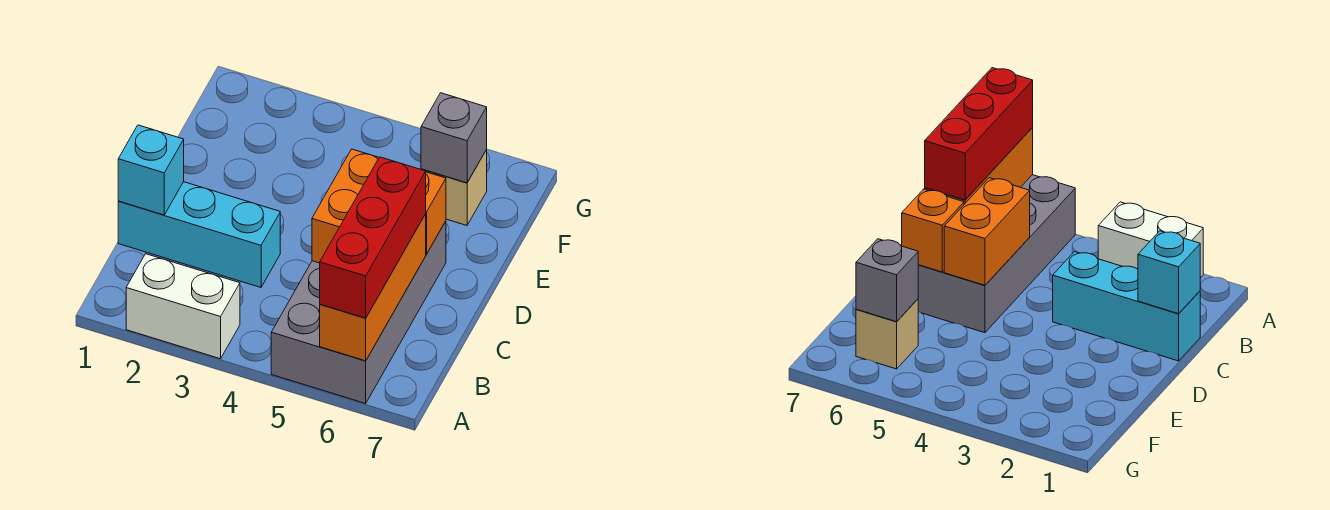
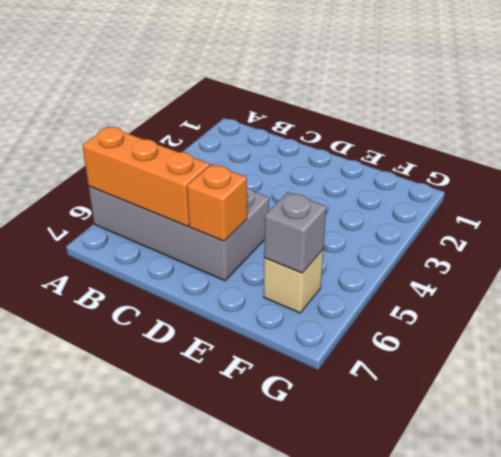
none -> white brick A2:A3 level 1
none -> cyan brick C1:C3 level 1

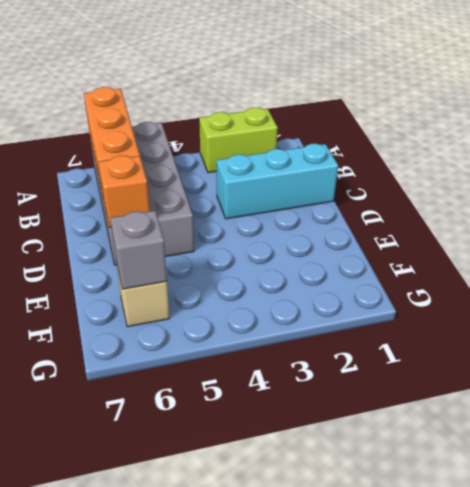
lime brick A2:A3 level 1 -> white brick A2:A3 level 1
none -> cyan brick C1 level 2
none -> orange brick C5:D5 level 2

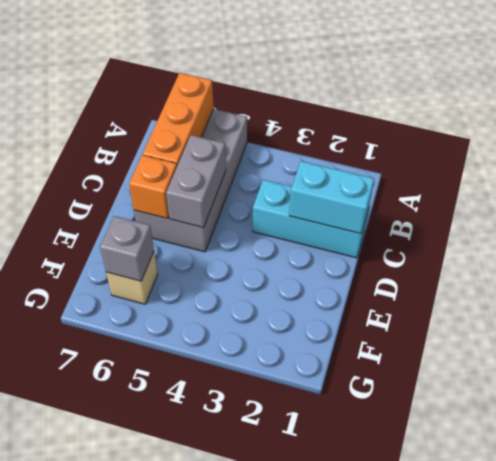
cyan brick C1:C2 level 2 -> cyan brick C1 level 2
grey brick C5:D5 level 2 -> orange brick C5:D5 level 2
none -> white brick A2:A3 level 1
none -> red brick A6:C6 level 3

